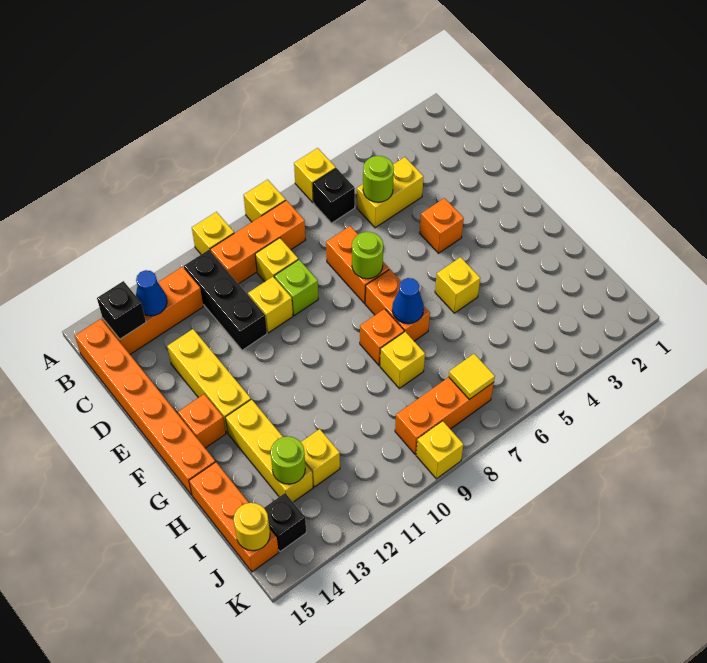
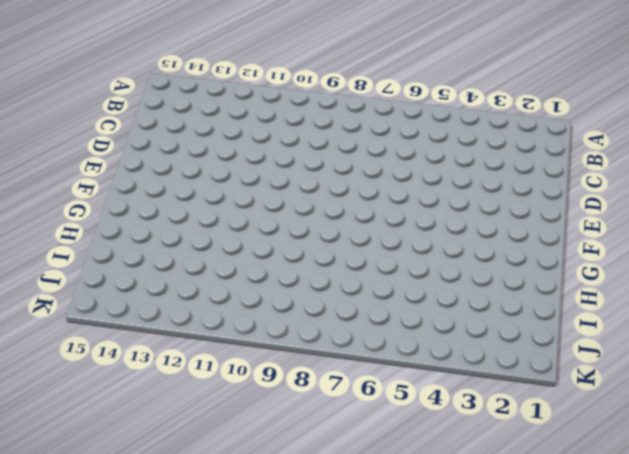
none -> yellow brick A6 level 1
none -> yellow brick A8 level 1
none -> yellow brick A10 level 1
none -> black brick B6 level 1

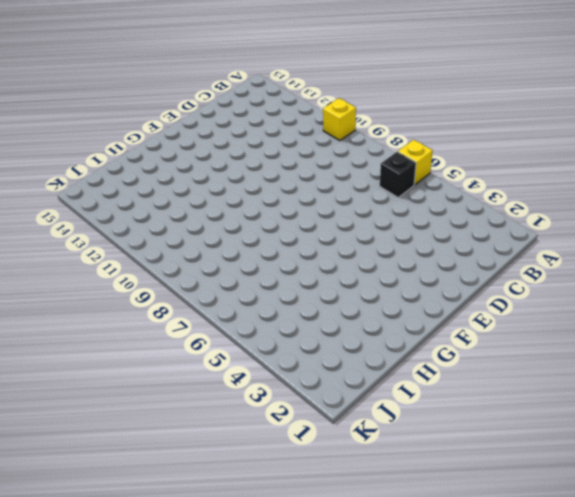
none -> yellow brick A8 level 1
none -> orange brick B8:B10 level 1
none -> black brick B11:D11 level 1
none -> orange brick B12:B14 level 1

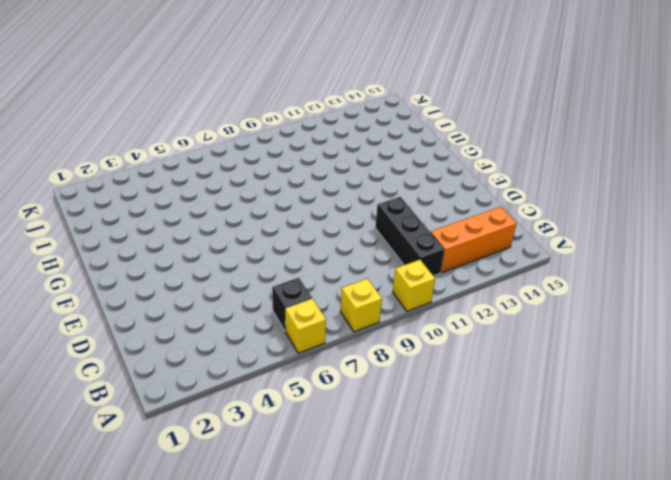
none -> orange brick B8:B10 level 1
none -> orange brick B15:G15 level 1
none -> yellow brick C4:C5 level 1
none -> yellow brick C9 level 1

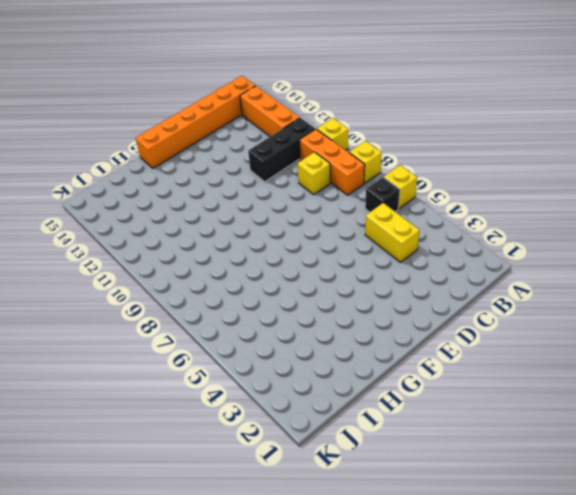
none -> orange brick D7:E7 level 1
none -> lime brick D9 level 1
none -> yellow brick D10 level 1
none -> yellow brick D13:F13 level 1

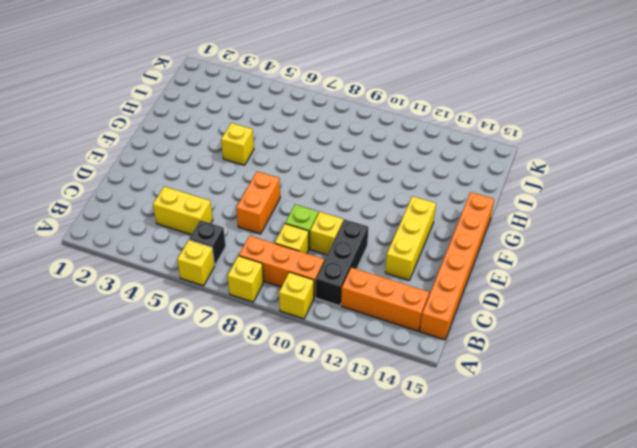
none -> orange brick E4 level 1
none -> orange brick F7:G7 level 1
none -> orange brick F14 level 1
none -> orange brick G8 level 1

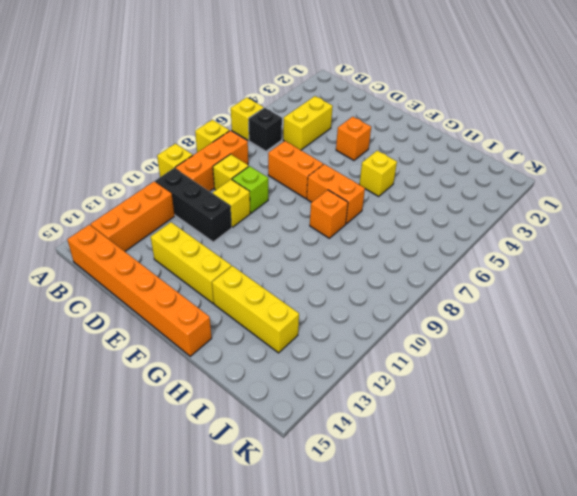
none -> orange brick F14 level 1
none -> yellow brick H8 level 1
none -> orange brick H15:J15 level 1
none -> yellow brick I12 level 1

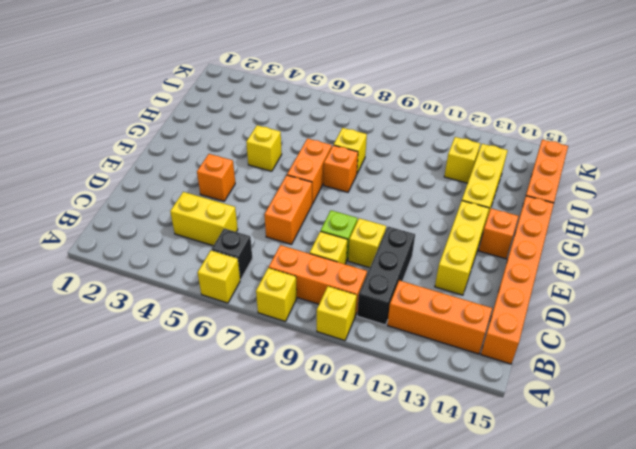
none -> orange brick J7:J9 level 1
none -> black brick J14 level 1
none -> yellow brick K9 level 1
none -> blue cone B13 level 2

